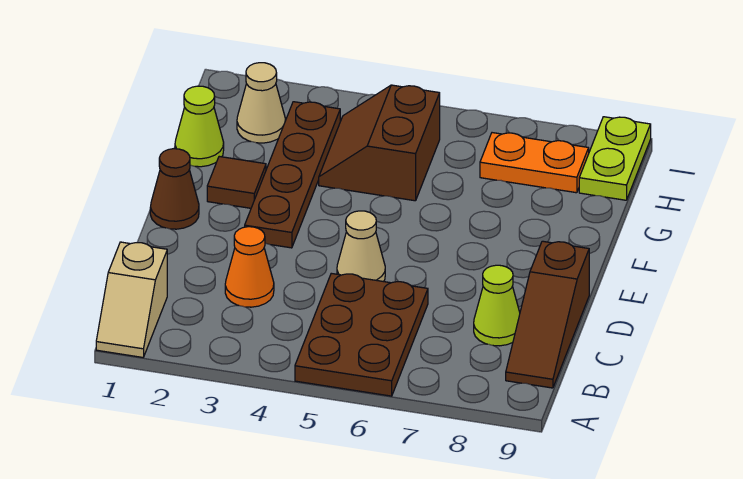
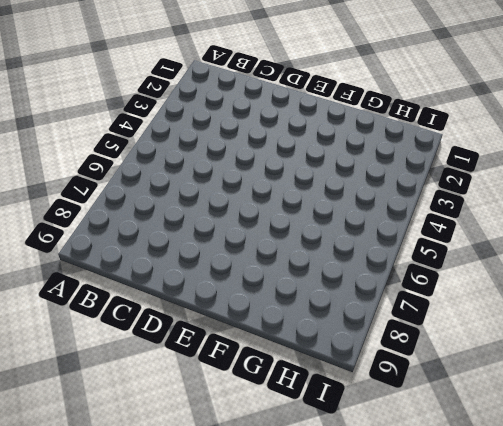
none -> tan slope A1:B1 level 1 top B
none -> brown plate A5:C6 level 1
none -> brown slope B9:D9 level 1 top D

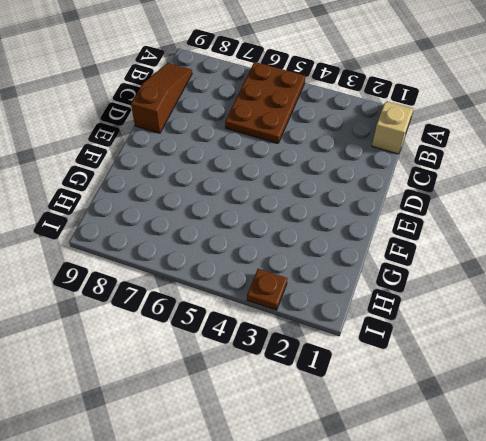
brown plate I3 level 1 -> none
none -> orange cone C3 level 1
none -> lime cone C8 level 1
none -> tan cone D5 level 1

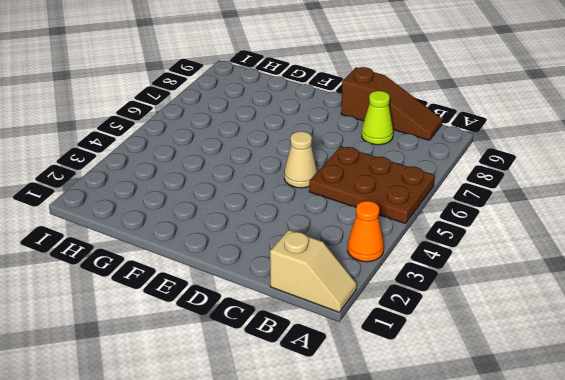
orange cone A3 level 1 -> orange cone C3 level 1
none -> brown cone E1 level 1
none -> brown plate E3:H3 level 1
none -> brown tile F2 level 1

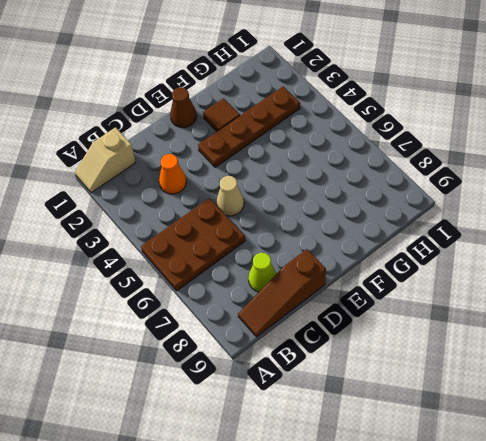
none -> lime cone G1 level 1
none -> brown slope G4:H5 level 1 top 5
none -> tan cone H2 level 1

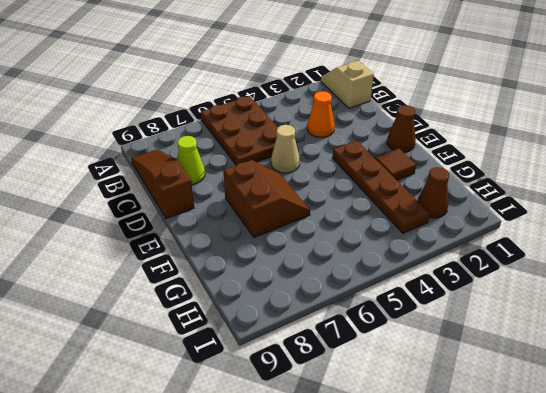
brown slope E6:F7 level 1 top 7 -> brown slope G4:H5 level 1 top 5
brown cone H2 level 1 -> tan cone H2 level 1
none -> lime cone G1 level 1
none -> orange plate H7:H8 level 1
none -> lime plate H9:I9 level 1

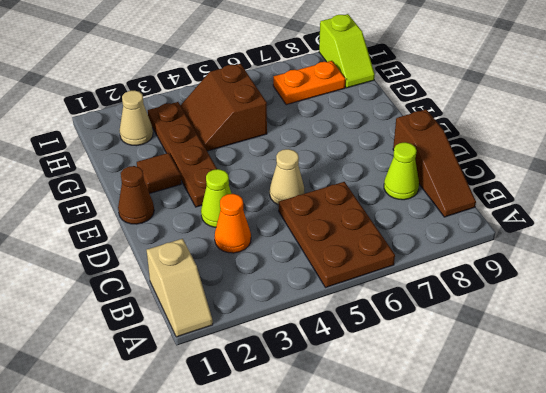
lime cone D3 level 1 -> lime cone G1 level 1
lime slope H9:I9 level 1 top I -> lime plate H9:I9 level 1

